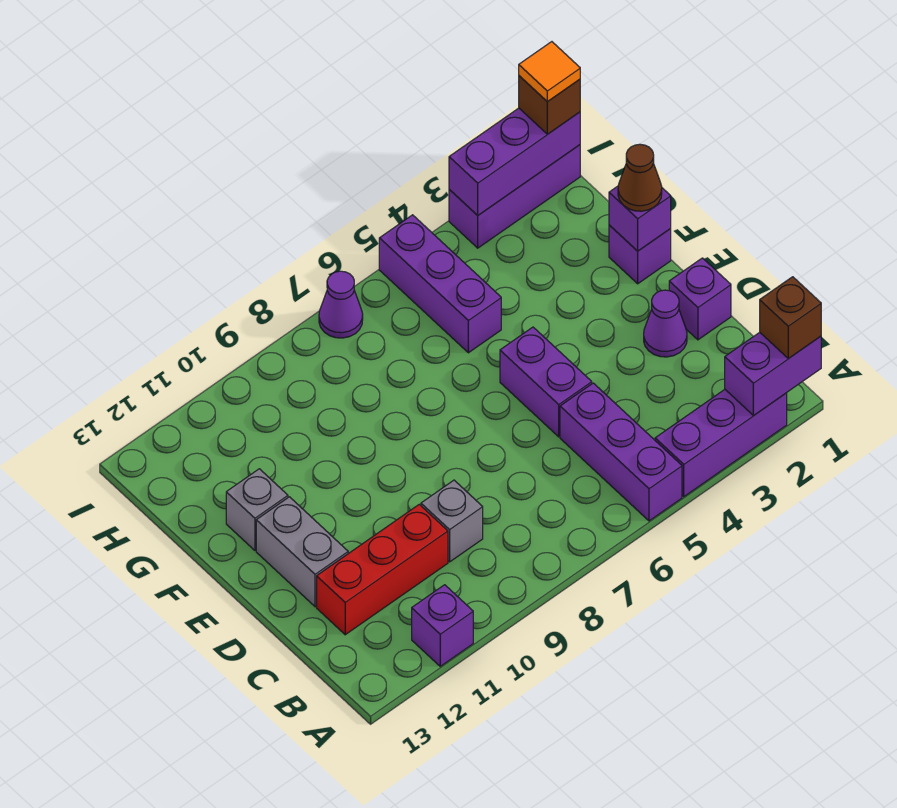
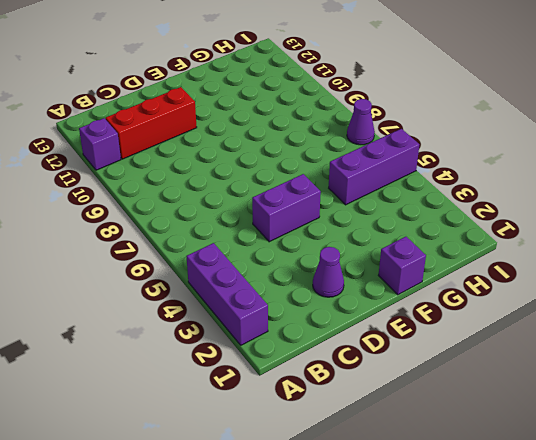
red brick B11:D11 level 1 -> red brick C10:C12 level 1
none -> purple brick A5:C5 level 1
none -> grey brick C9 level 1
none -> purple brick D1 level 1

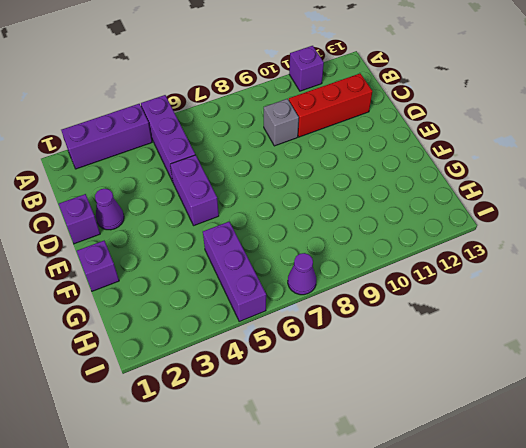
none -> grey brick D12:E12 level 1
none -> grey brick F12 level 1
none -> purple brick I1:I3 level 1

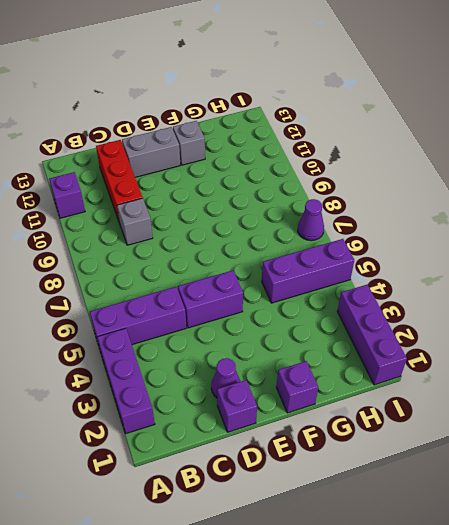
none -> purple brick A1:A2 level 2
none -> purple brick F1 level 2
none -> purple brick I1:I3 level 2

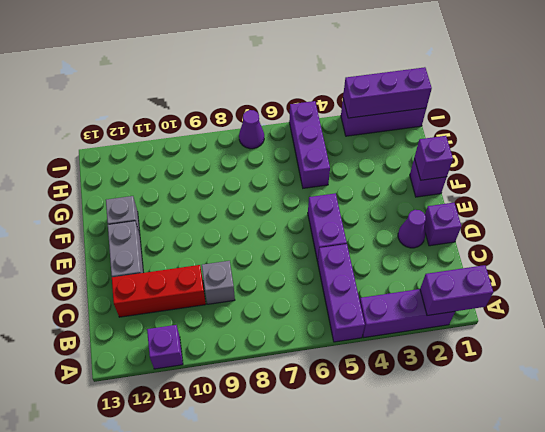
none -> brown brick A1 level 3
none -> brown cone F1 level 3
none -> brown brick I1 level 3

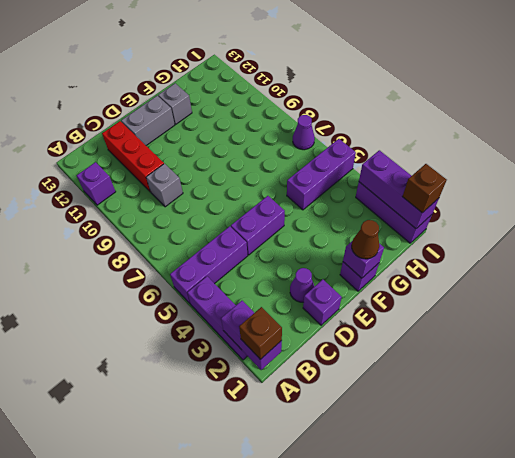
none -> orange tile I1 level 4

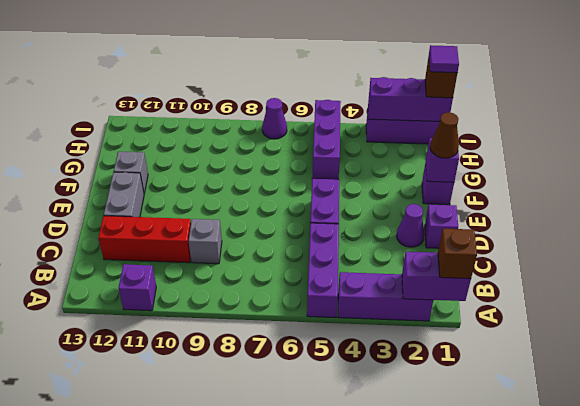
purple tile I1 level 4 -> orange tile I1 level 4

